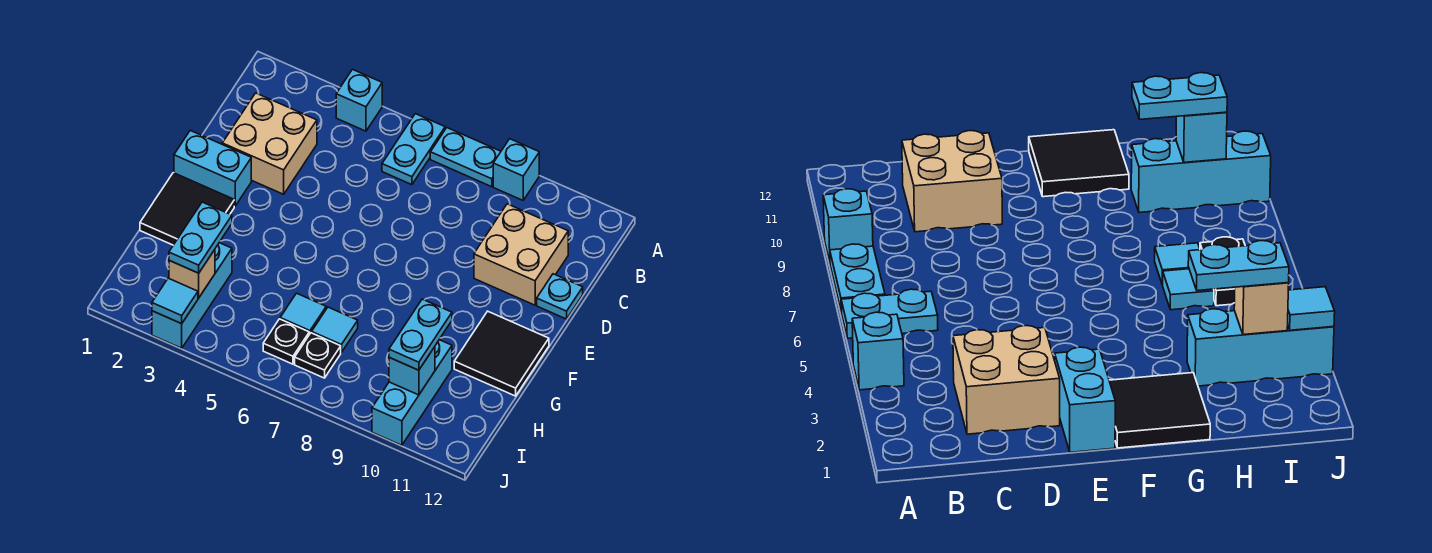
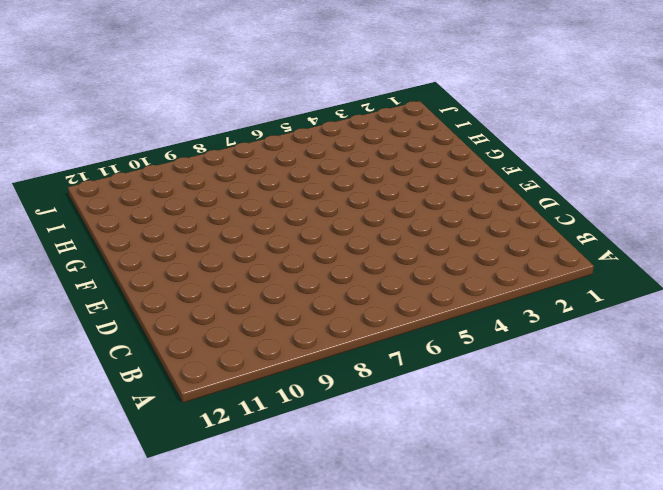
none -> cyan brick A4 level 1
none -> cyan plate A6:B6 level 1
none -> cyan plate A7:A8 level 1

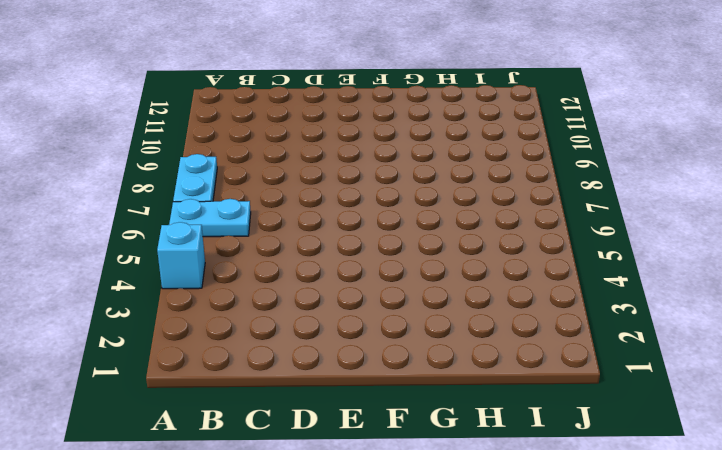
none -> cyan brick A9 level 1
none -> tan brick C2:D3 level 1
none -> tan brick C10:D11 level 1

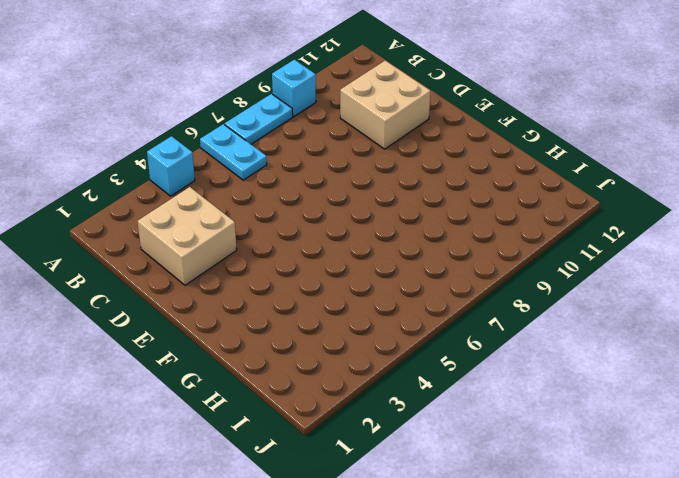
none -> cyan plate D12 level 1
none -> cyan brick E1:E2 level 1
none -> black tile F1:G2 level 1

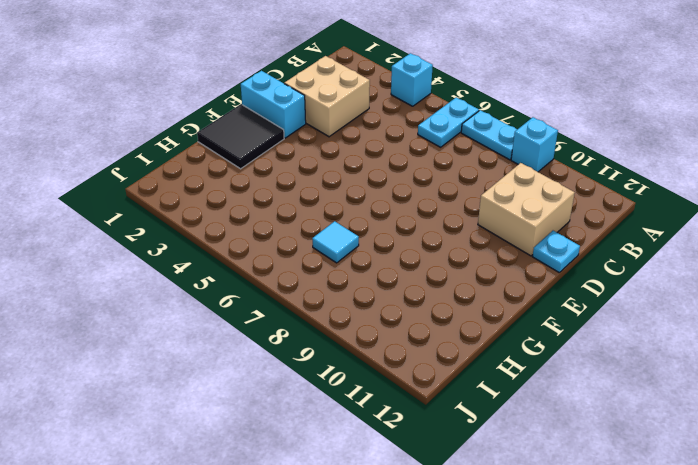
none -> black tile F11:G12 level 1
none -> cyan brick H3:J3 level 1
none -> cyan tile H6 level 1

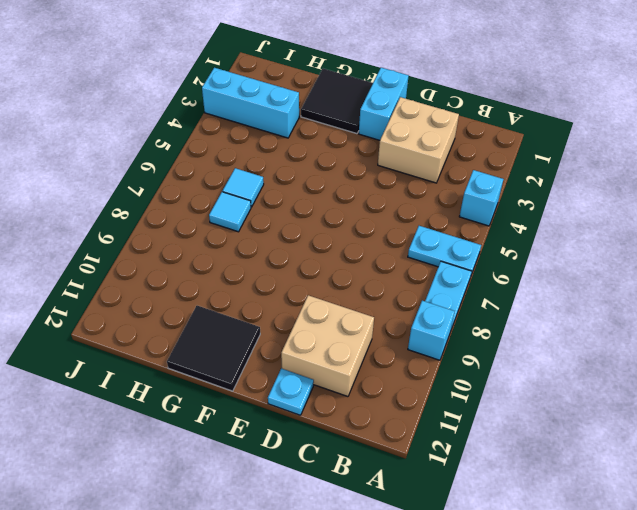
none -> cyan brick H10:J10 level 1
none -> black plate I6 level 1
none -> black plate I7 level 1

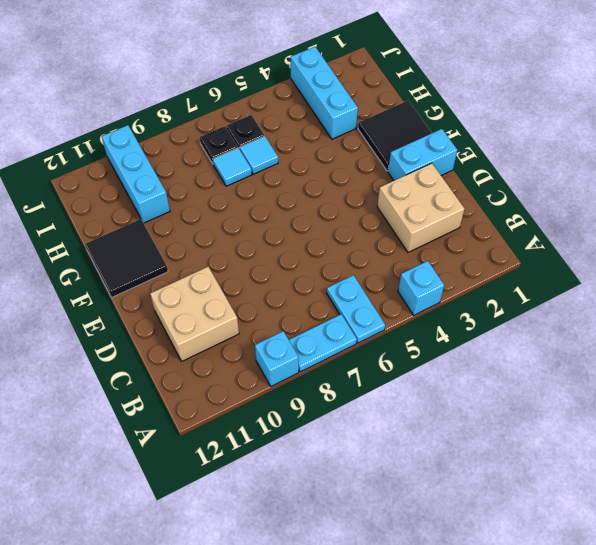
none -> cyan plate D12 level 1
none -> tan brick I3 level 2
none -> cyan brick I10 level 2

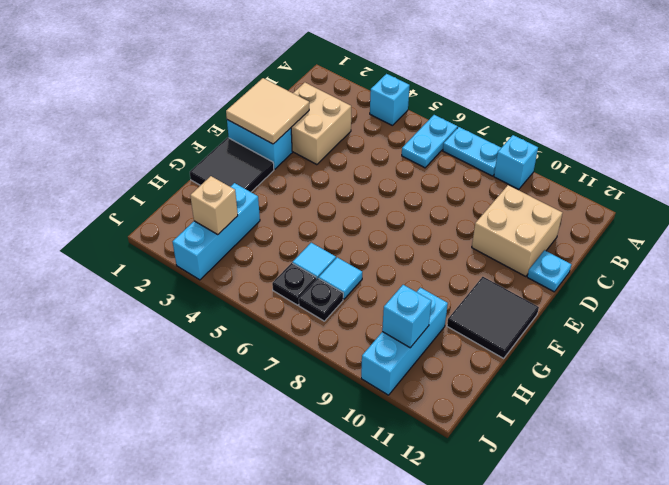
tan tile D1:E2 level 2 -> none
none -> cyan tile J3 level 2
none -> cyan plate H3:I3 level 3
none -> cyan plate H10:I10 level 3

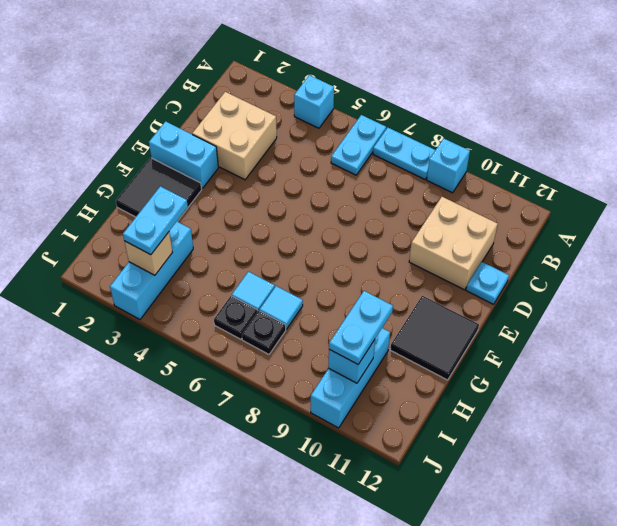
none -> cyan tile J3 level 2

